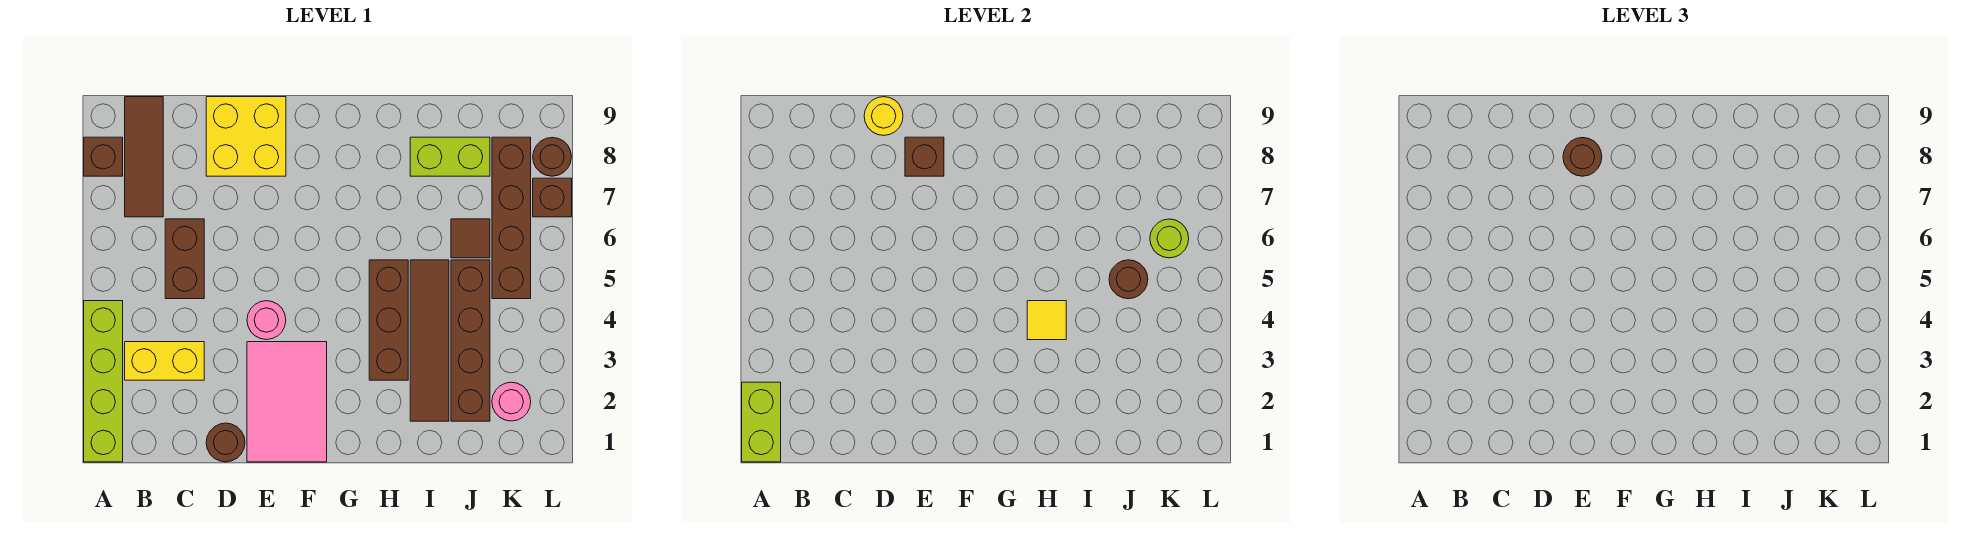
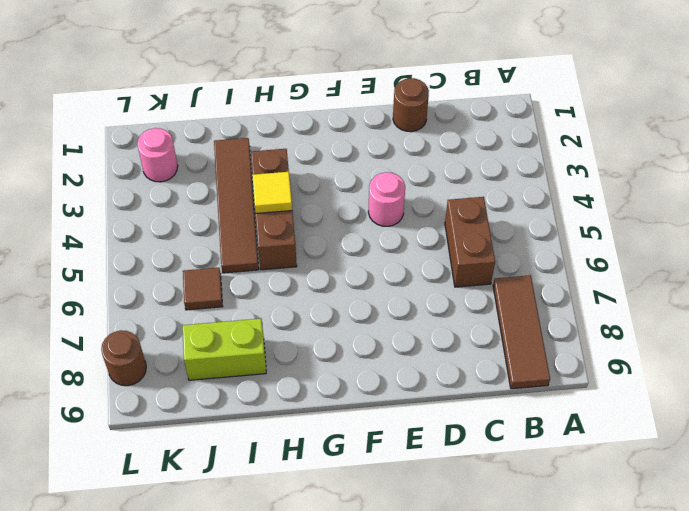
none -> lime brick A1:A4 level 1
none -> brown brick A8 level 1
none -> yellow brick B3:C3 level 1

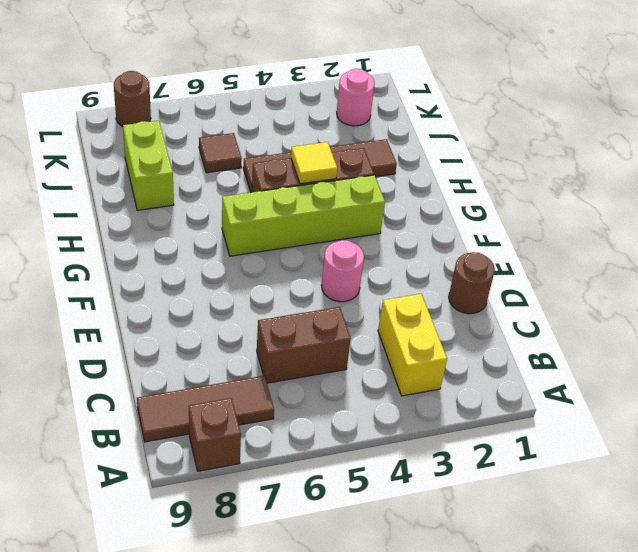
lime brick G3:G6 level 1 -> lime brick A1:A4 level 1
none -> yellow brick D8:E9 level 1
none -> pink tile E1:F3 level 1
none -> brown brick J2:J5 level 1

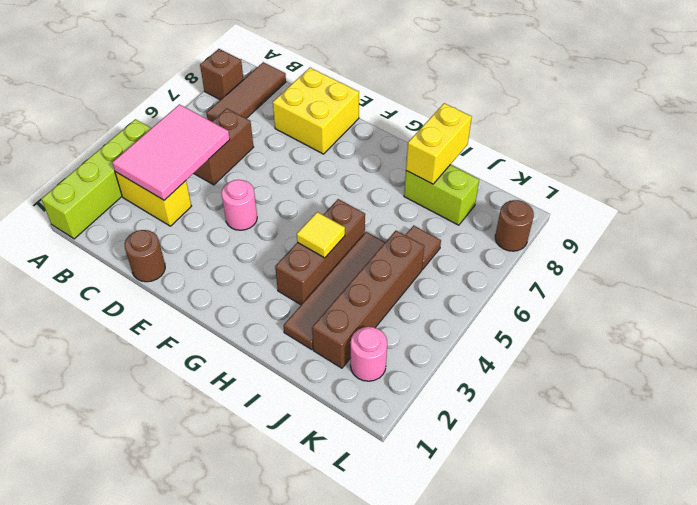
pink tile B3:C5 level 2 -> pink tile E1:F3 level 1
yellow brick I8:I9 level 2 -> none
none -> brown brick K5:K8 level 1
none -> brown brick L7 level 1
none -> lime brick A1:A2 level 2

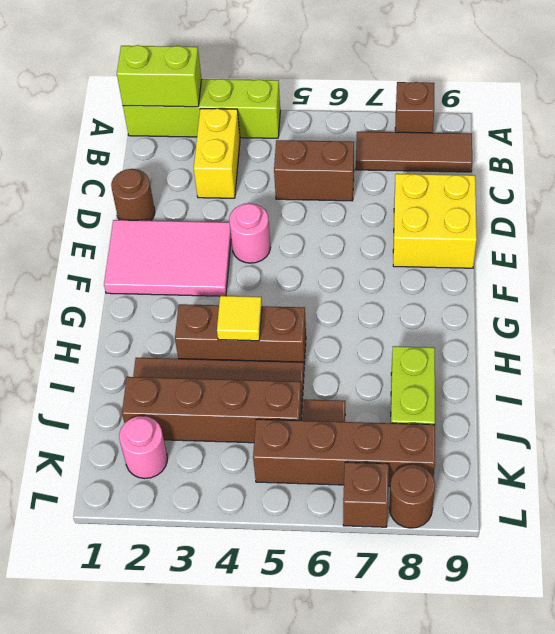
none -> yellow round brick D9 level 2
none -> brown brick E8 level 2
none -> brown round brick J5 level 2

